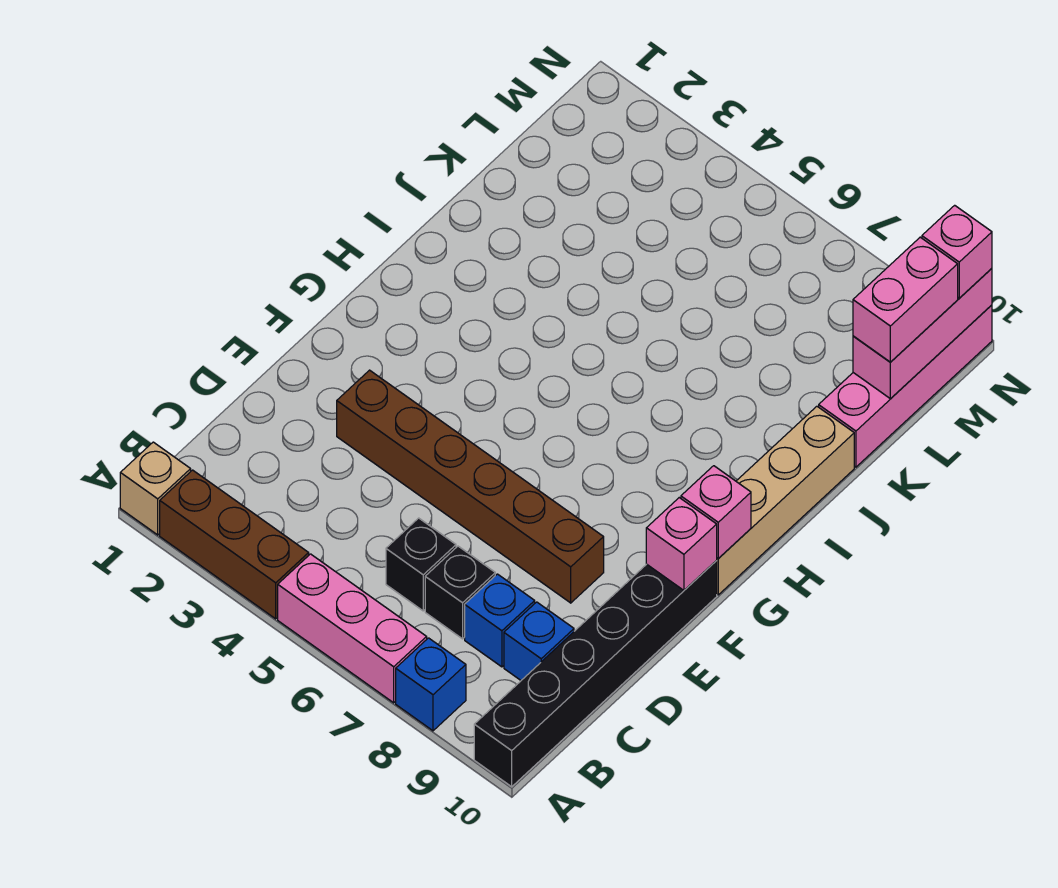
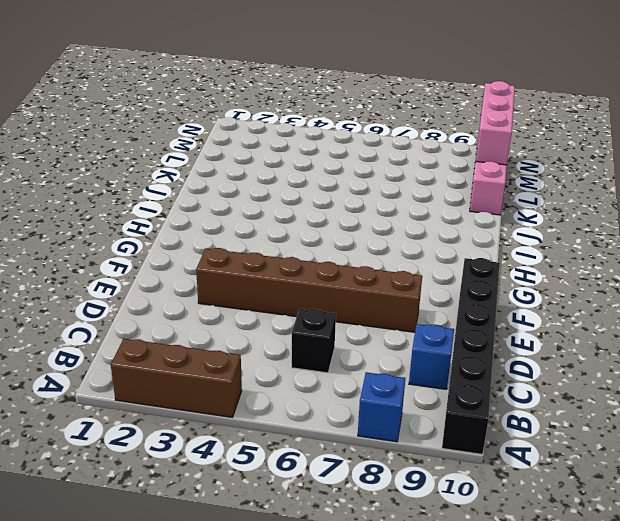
none -> tan brick A1 level 1
none -> pink brick A5:A7 level 1
none -> black brick C7 level 1

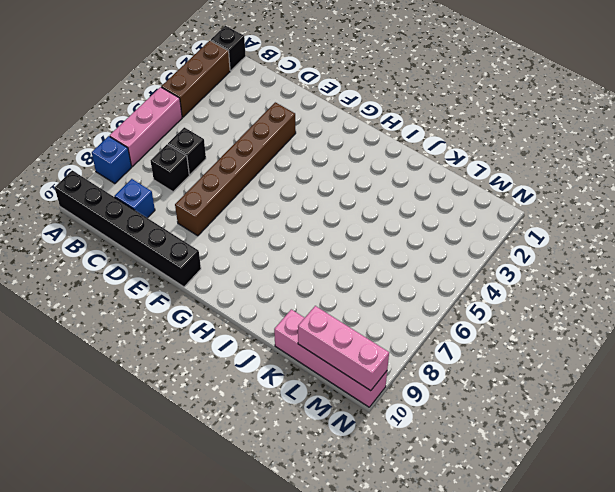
black brick A1 level 1 -> tan brick A1 level 1
none -> blue brick C8 level 1
none -> tan brick G10:J10 level 1
none -> pink brick F10 level 2

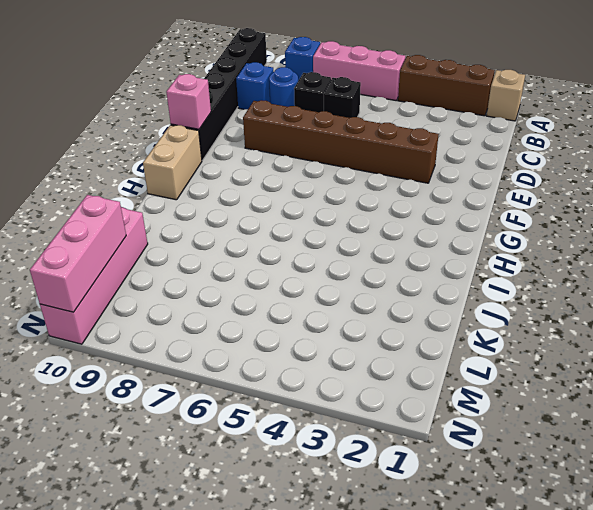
blue round brick C8 level 1 -> blue brick C8 level 1
tan brick G10:H10 level 1 -> tan brick G10:J10 level 1
none -> pink brick G10 level 2
none -> pink brick L10:M10 level 3
none -> pink brick N10 level 3

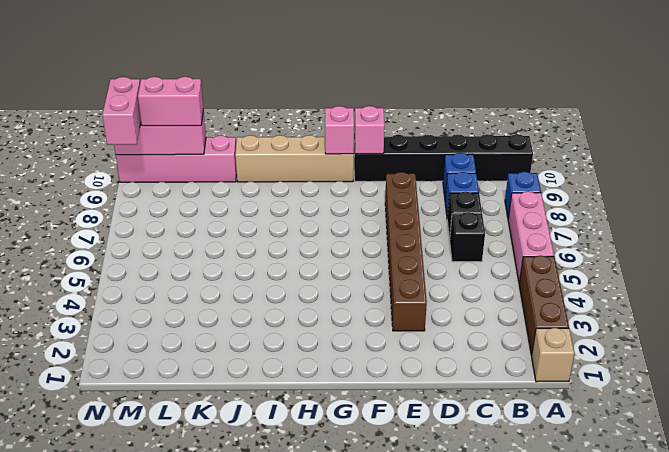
pink brick N9:N10 level 3 -> pink brick N10 level 3

